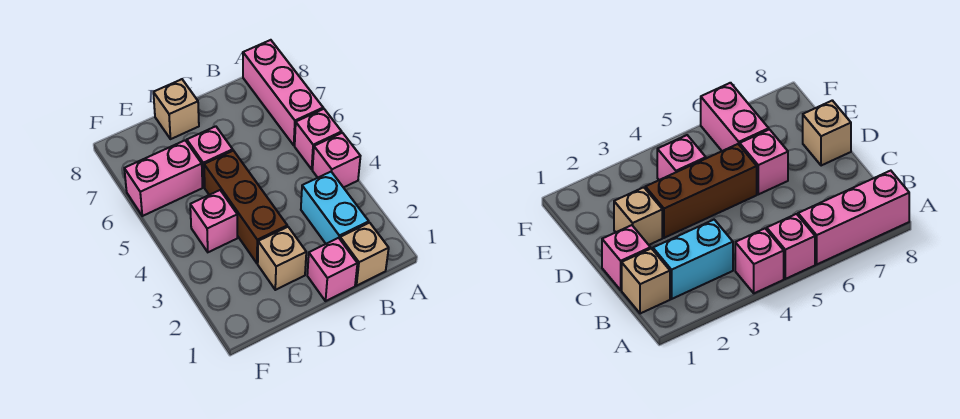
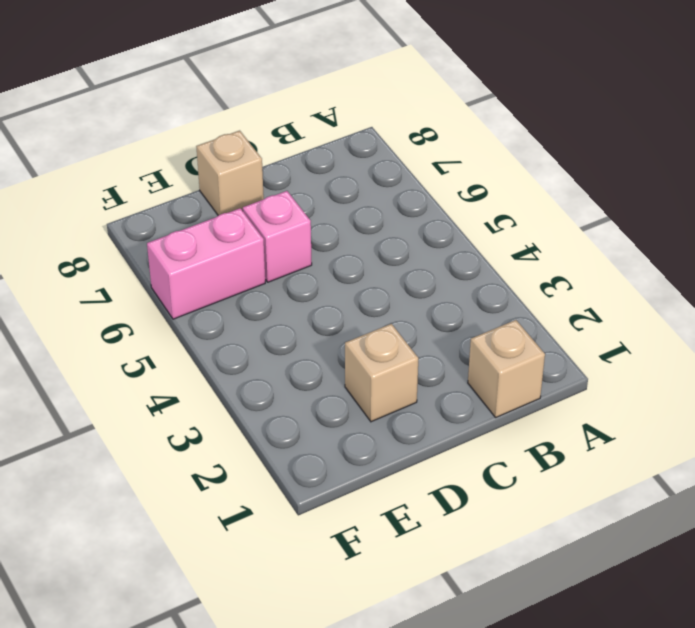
none -> pink brick A4 level 1
none -> pink brick A5 level 1
none -> pink brick A6:A8 level 1

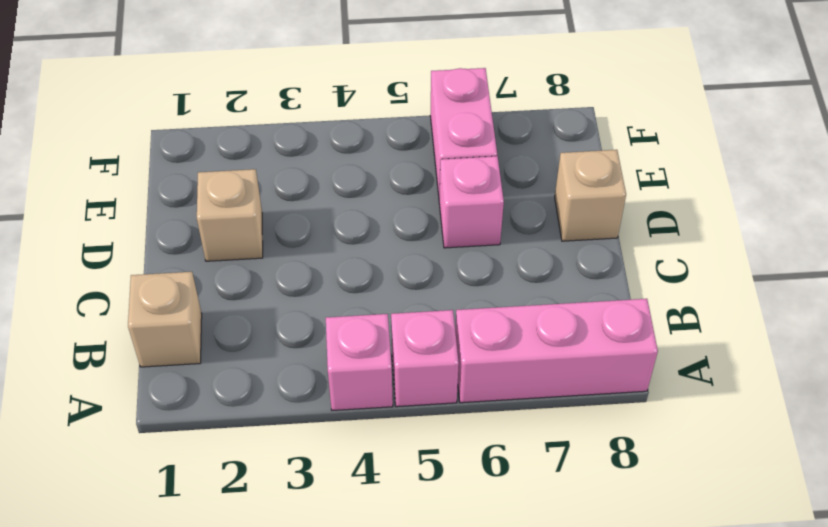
none -> cyan brick B2:B3 level 1
none -> pink brick C1 level 1
none -> brown brick D3:D5 level 1

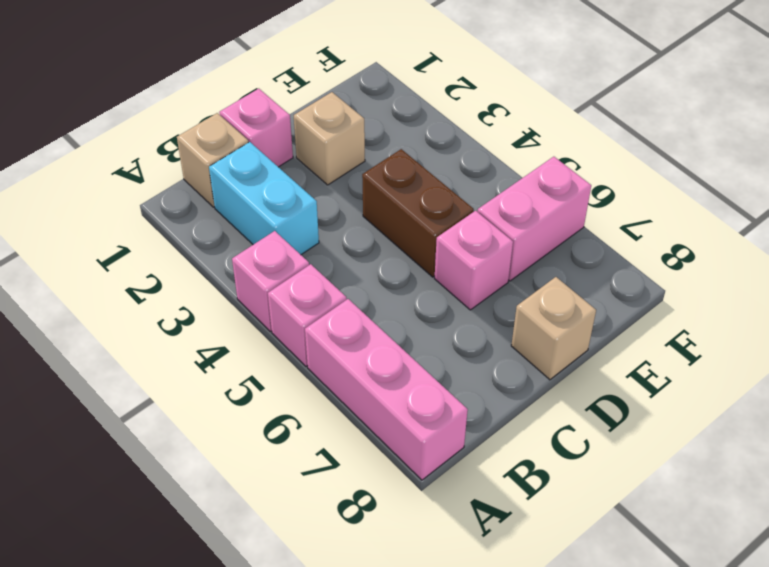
brown brick D4:D5 level 1 -> brown brick D3:D5 level 1
none -> pink brick E4 level 1

